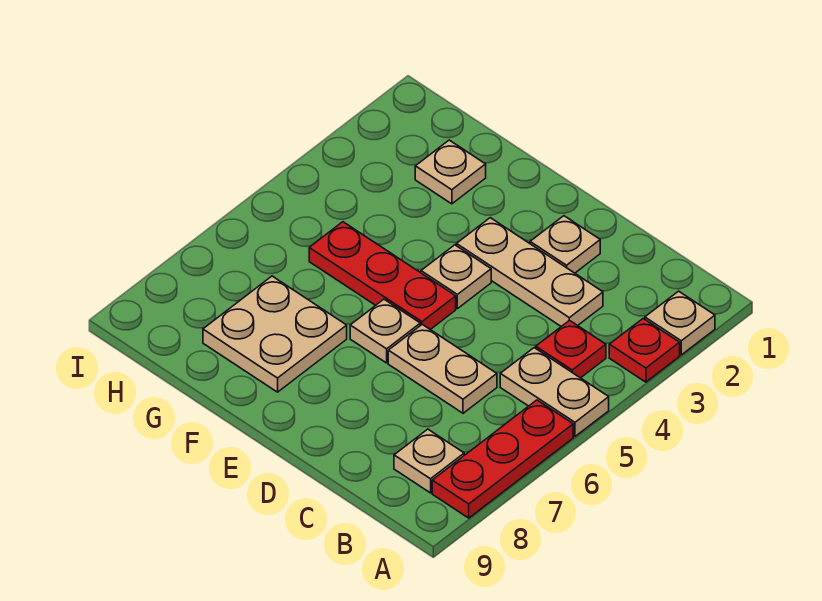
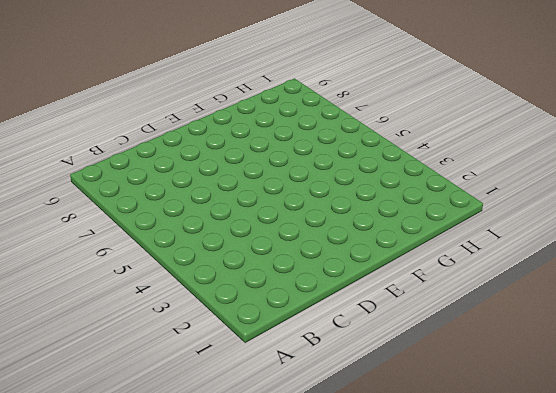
none -> tan plate A2 level 1
none -> red plate A3 level 1
none -> tan plate A5:B5 level 1

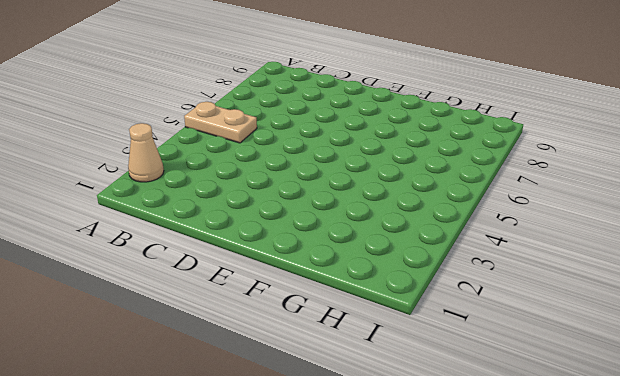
tan cone A2 level 1 -> tan plate A2 level 1
none -> red plate A3 level 1
none -> red plate A6:A8 level 1
none -> red plate B4 level 1

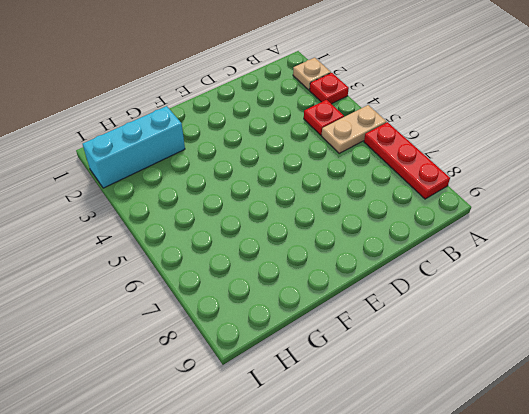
cyan brick G2:I2 level 1 -> tan plate G2 level 1
none -> tan plate B8 level 1
none -> tan plate C3:E3 level 1
none -> tan plate C6:D6 level 1

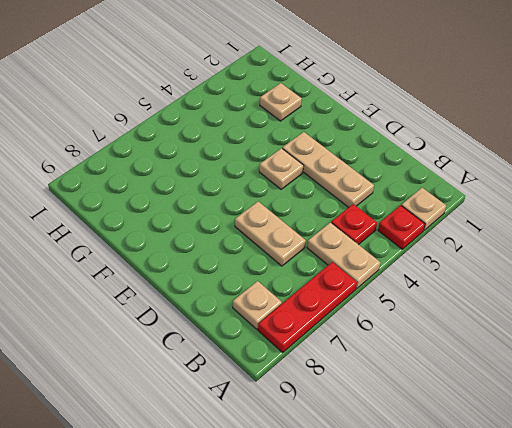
none -> tan plate D2 level 1
none -> red plate E5:G5 level 1
none -> tan plate E6 level 1

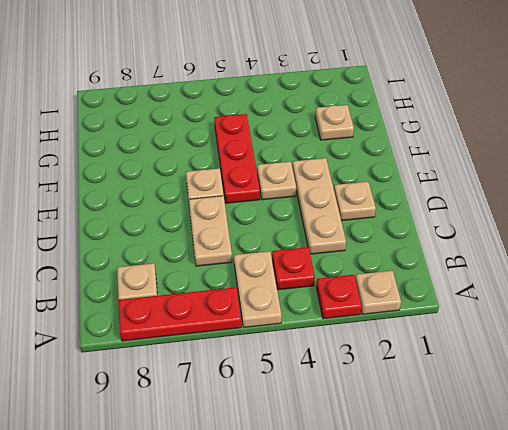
none -> tan plate F7:G8 level 1

